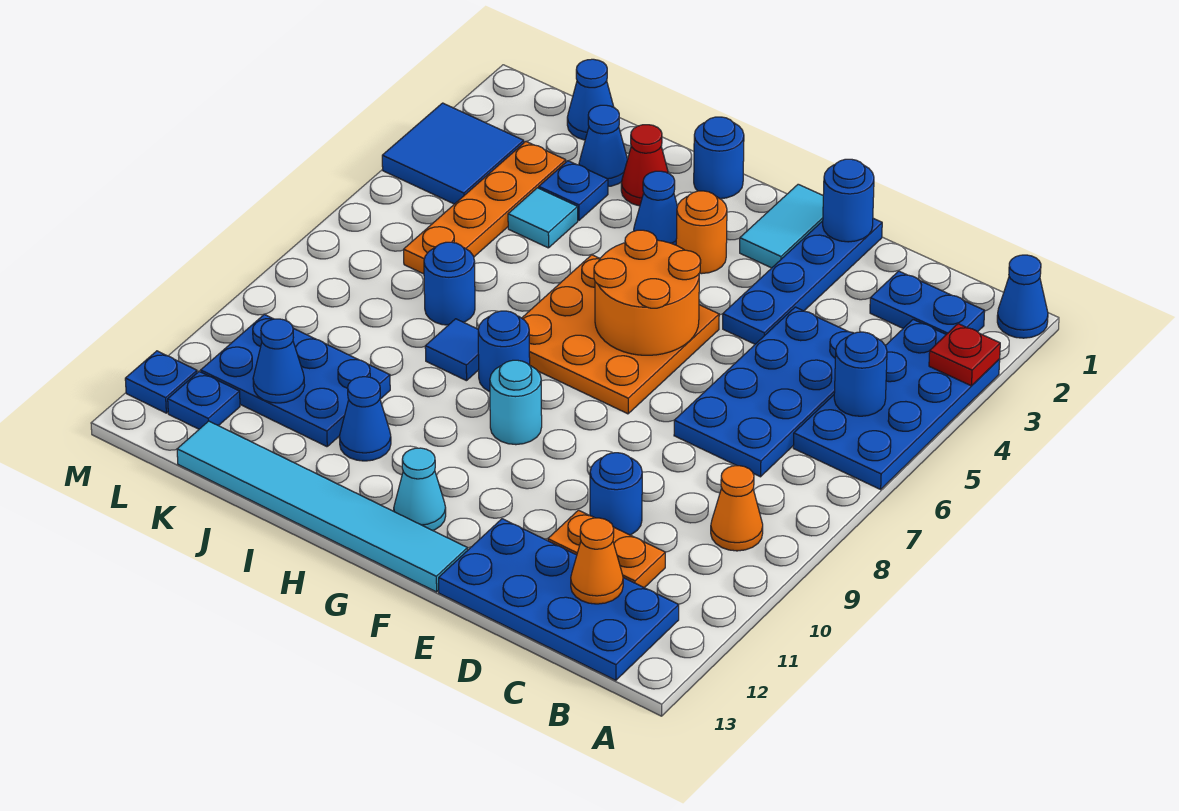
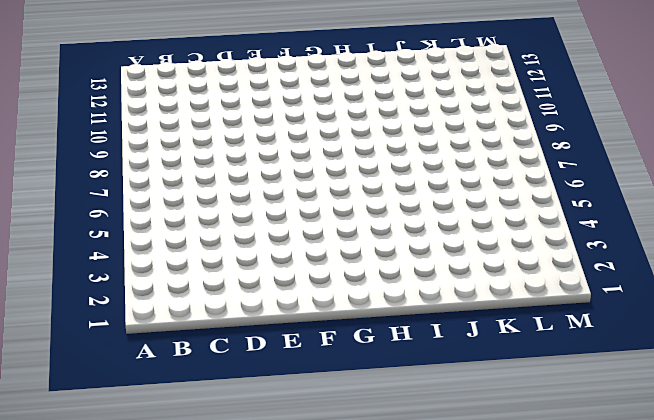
none -> blue cone A1 level 1
none -> blue plate A3:B6 level 1
none -> blue plate B2:C2 level 1
none -> orange cone B9 level 1

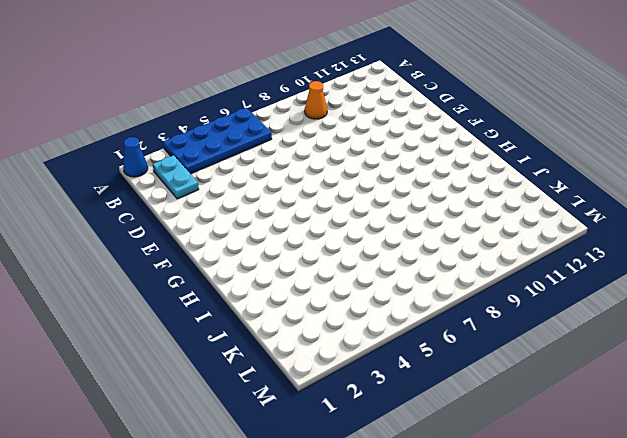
cyan plate B2:C2 level 1 -> blue plate B2:C2 level 1
none -> blue plate B12:E13 level 1
none -> blue plate C4:D7 level 1
none -> orange plate C11:D11 level 1
none -> blue round brick D10 level 1

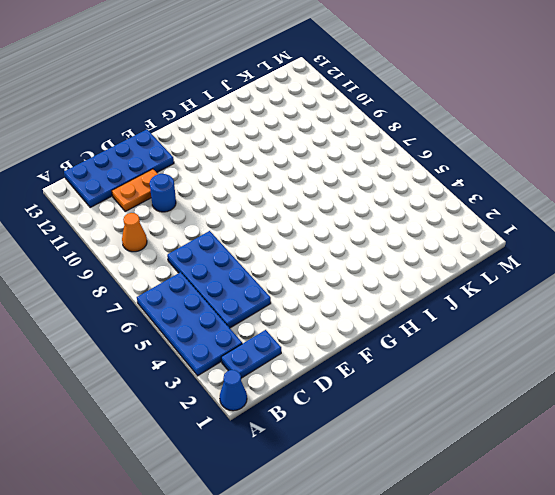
none -> blue plate E1:E4 level 1
none -> cyan tile F1:F2 level 1
none -> orange plate F5:H7 level 1
none -> cyan tile F13:K13 level 1

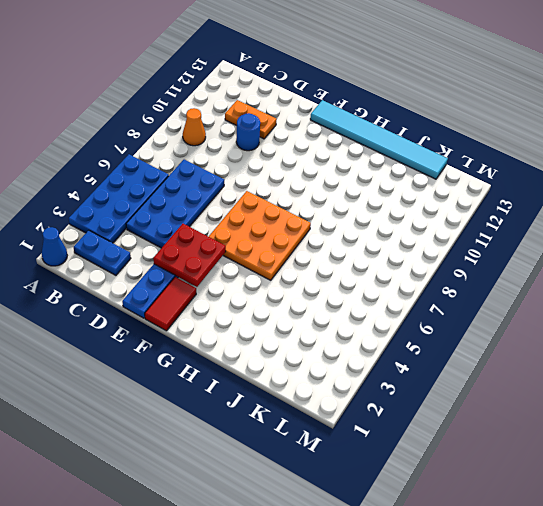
red plate E3:F4 level 2 -> none
red tile F1:F2 level 1 -> cyan tile F1:F2 level 1
none -> blue plate B12:E13 level 1
none -> orange round brick G3 level 1
none -> cyan round brick G9 level 1
none -> cyan cone G12 level 1

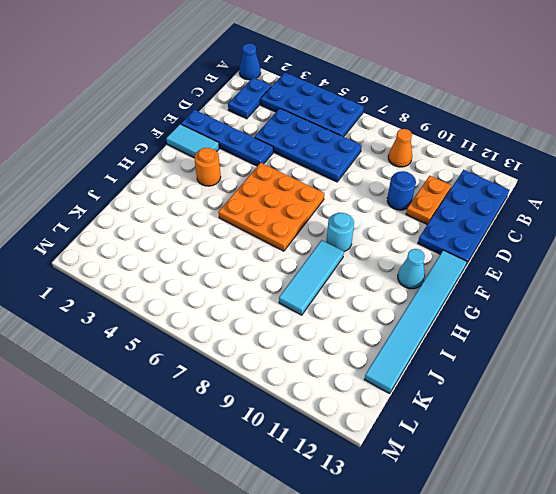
cyan tile H9:J9 level 1 -> none
none -> blue round brick H1 level 1
none -> blue cone H3 level 1
none -> blue round brick H8 level 1
none -> red cone I2 level 1

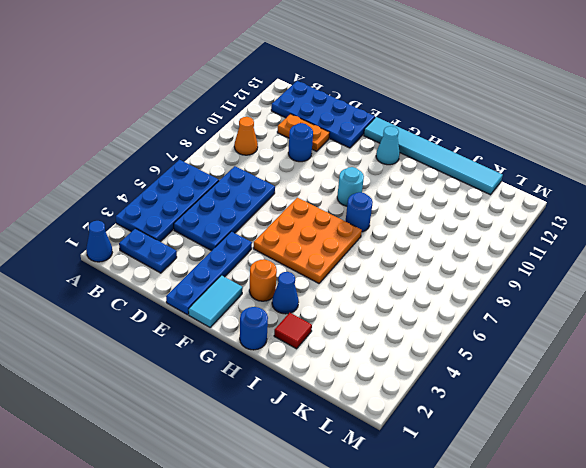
red tile I2 level 1 -> red cone I2 level 1
none -> blue tile I8 level 1
none -> blue cone I11 level 1
none -> blue cone J2 level 1
none -> blue plate J3 level 1

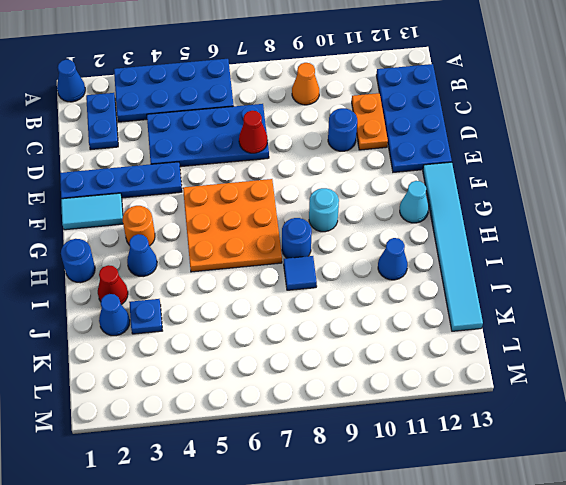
red cone D7 level 2 -> none
none -> cyan tile J4 level 1
none -> blue round brick J7 level 1
none -> blue plate J10:L11 level 1
none -> blue cone K1 level 1

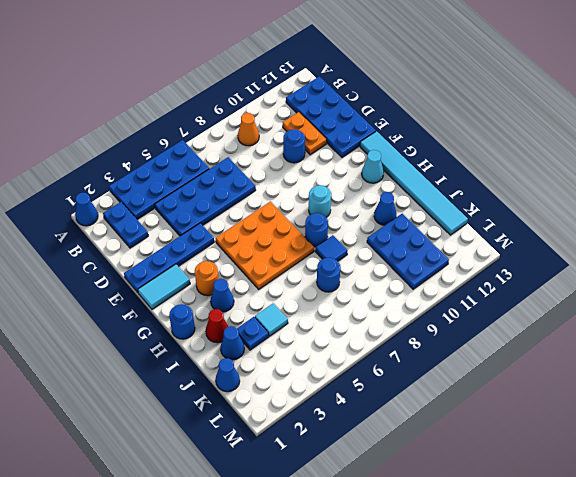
none -> orange plate K3:K6 level 1
none -> blue tile L3:M4 level 1
none -> blue plate L12 level 1
none -> blue plate M12 level 1

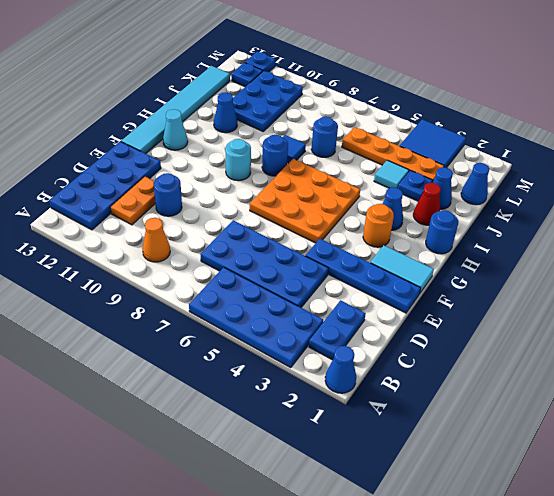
none -> red plate A3 level 2
none -> blue round brick B5 level 2
none -> orange cone C12 level 2
none -> blue round brick E1 level 2

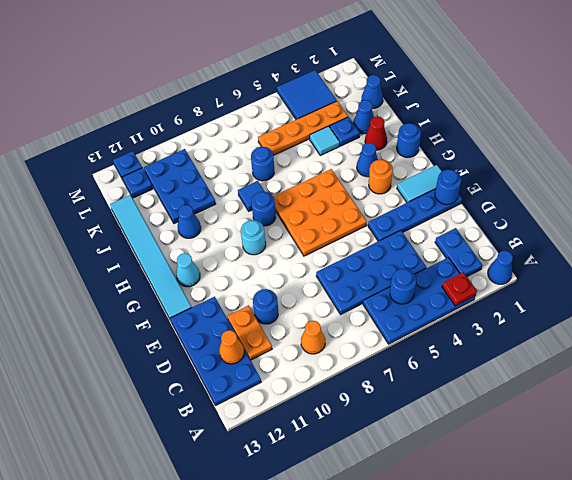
none -> orange round brick F5:G6 level 2
none -> blue cone K11 level 2

